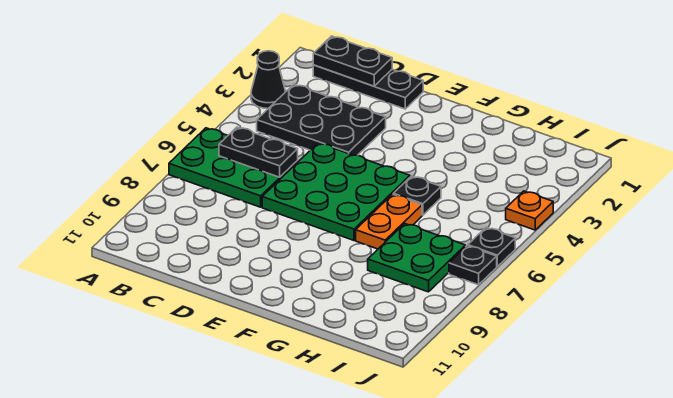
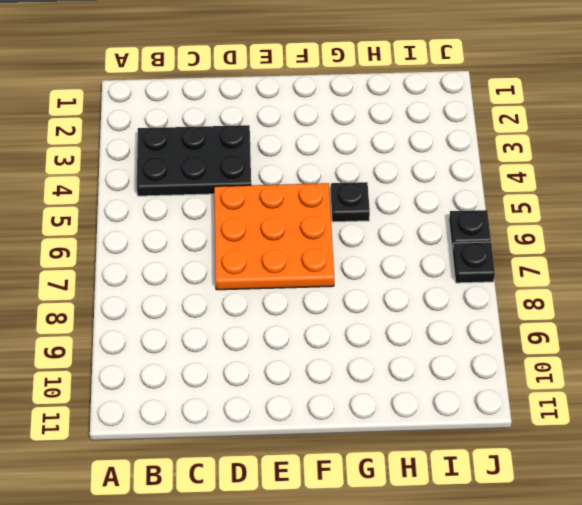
orange plate D5:F7 level 1 -> green plate D5:F7 level 1
none -> black cone A3 level 1
none -> green plate A6:C7 level 1
none -> black plate B1:D1 level 1

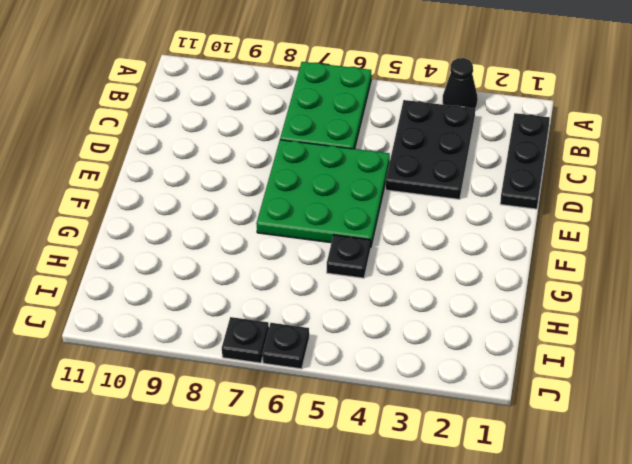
none -> orange plate G6:G7 level 1
none -> green plate H7:I8 level 1
none -> orange plate J4 level 1

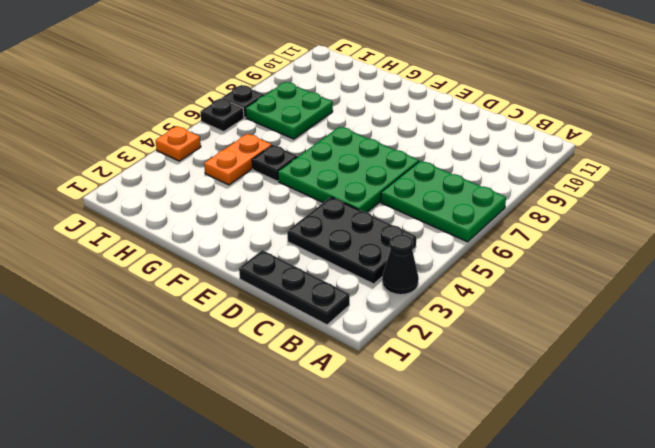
orange plate H4:H5 level 1 -> orange plate G6:G7 level 1
none -> black plate B1:C1 level 2
none -> black plate B6:C6 level 2

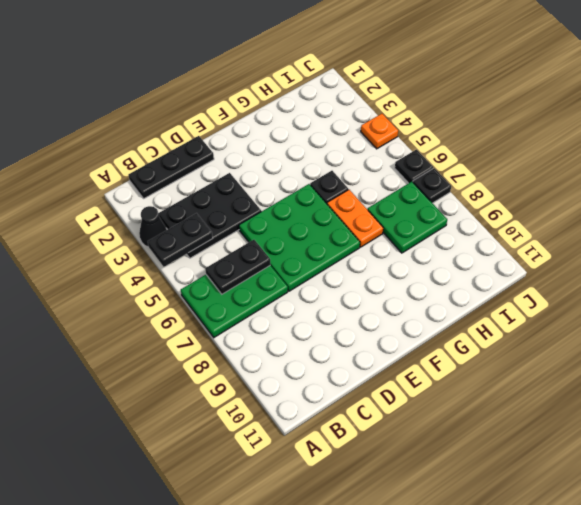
black plate A4:B4 level 2 -> black plate B1:C1 level 2

